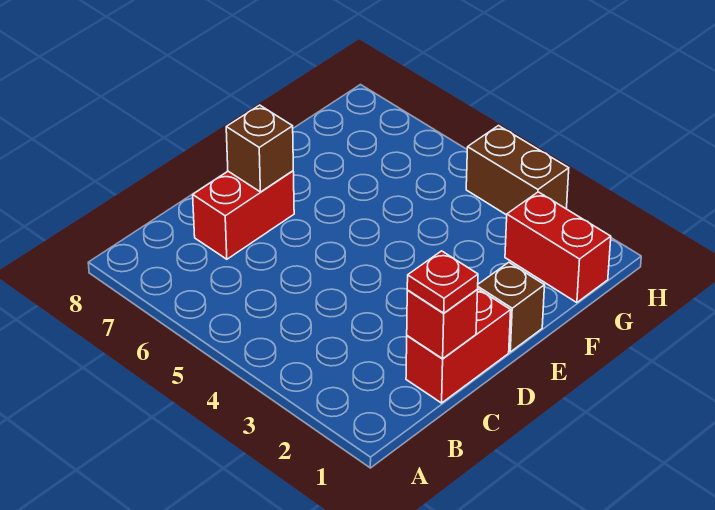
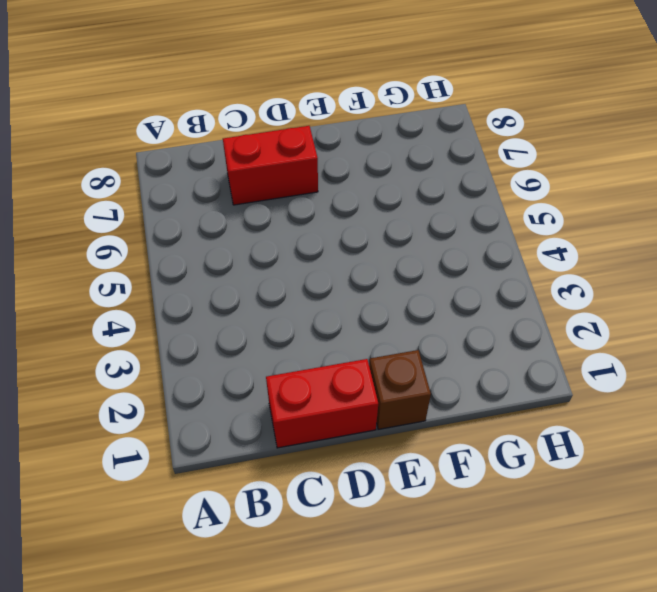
none -> red brick G1:G2 level 1
none -> brown brick H3:H4 level 1

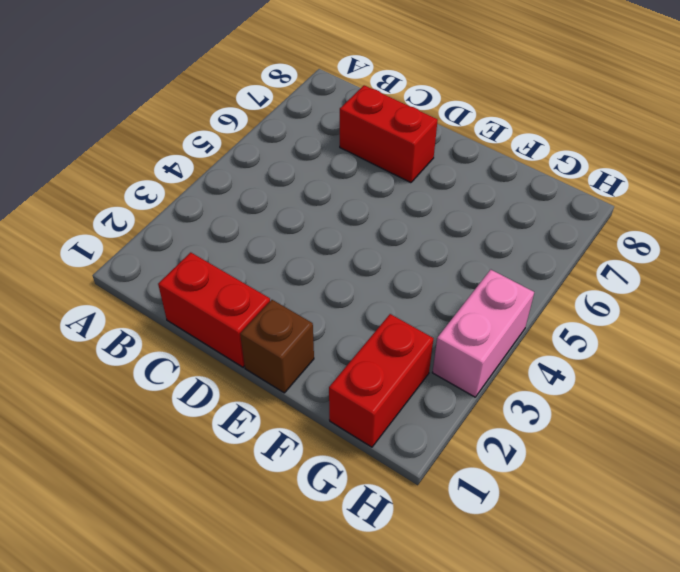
pink brick H3:H4 level 1 -> brown brick H3:H4 level 1
none -> red brick C1 level 2
none -> brown brick D7 level 2

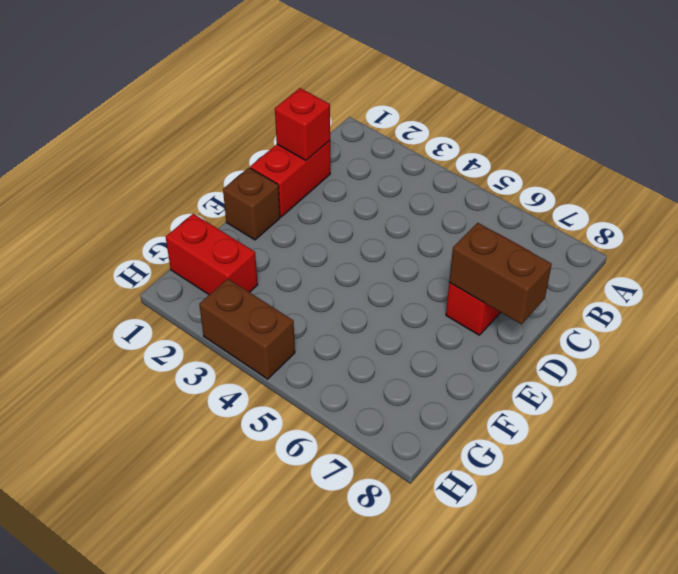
brown brick D7:D8 level 2 -> brown brick D7 level 2
none -> red plate C1 level 3

